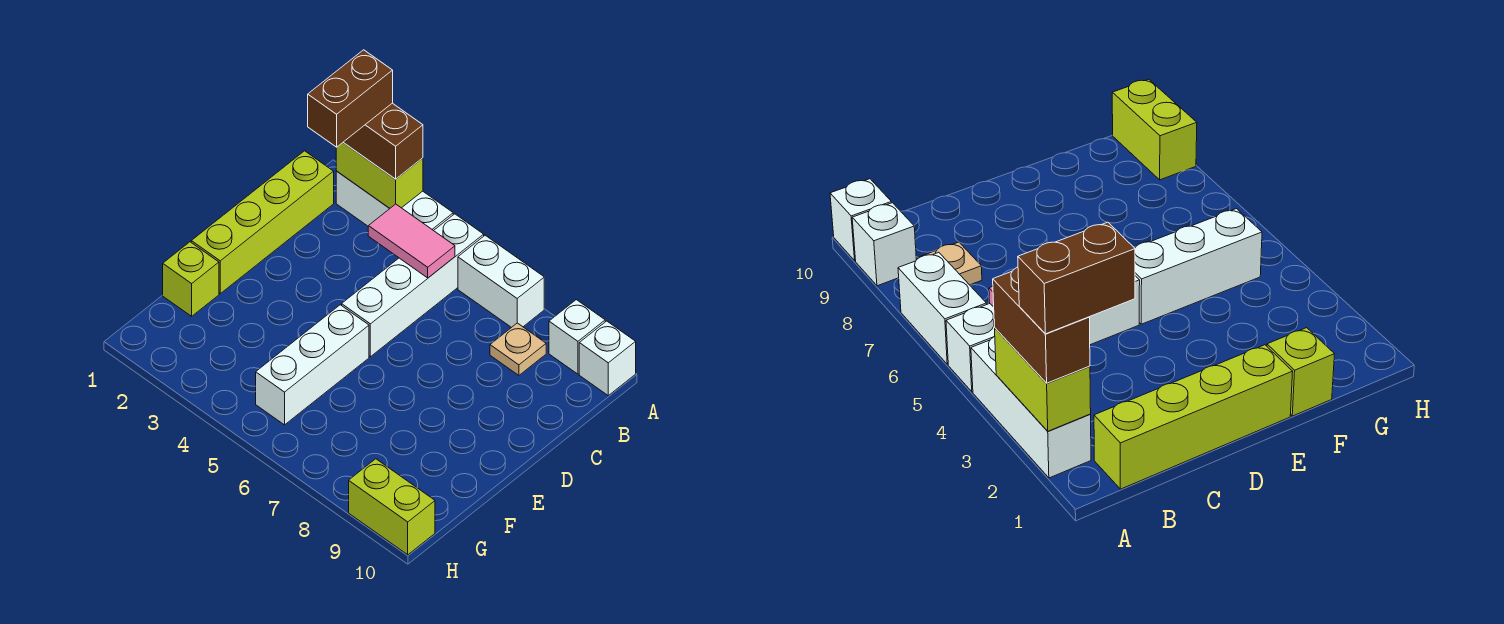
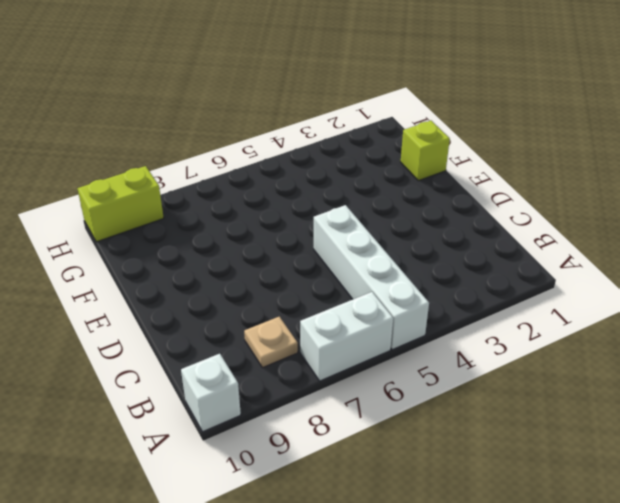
none -> white brick A2:A4 level 1
none -> white brick A9 level 1
none -> lime brick B1:E1 level 1

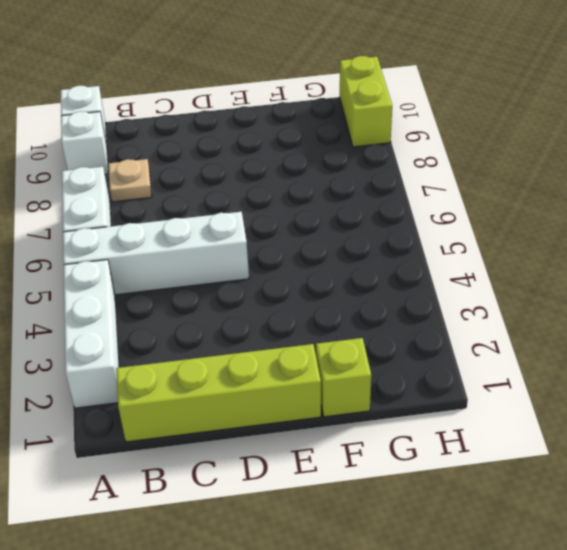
none -> white brick E5:G5 level 1
none -> lime brick A2:A3 level 2
none -> pink tile B4:B5 level 2

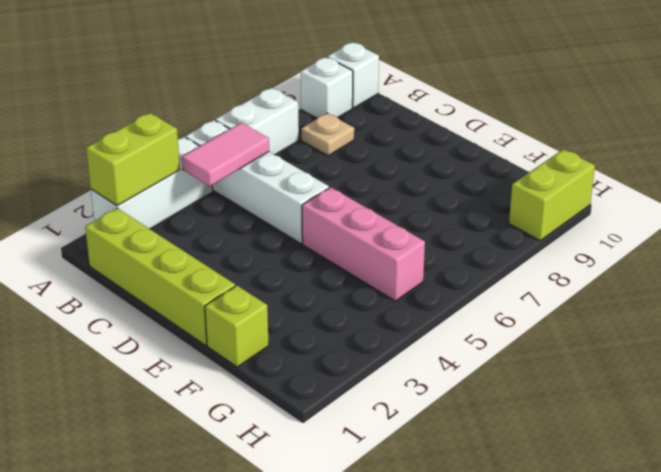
pink brick E5:G5 level 1 -> white brick E5:G5 level 1
none -> brown brick A2:A3 level 3
none -> brown brick A2:B2 level 4

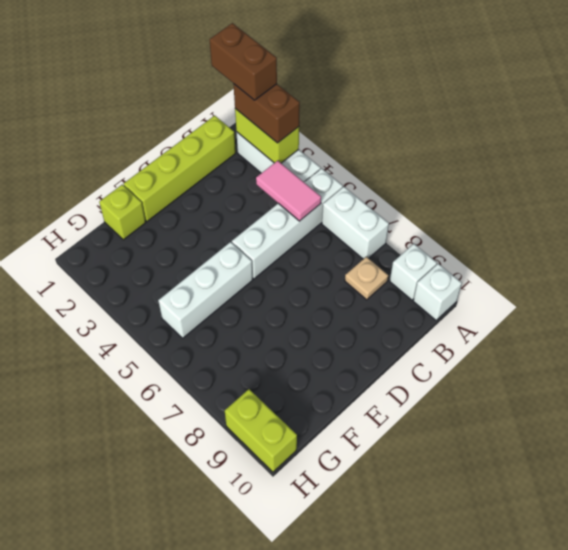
brown brick A1:A2 level 4 -> brown brick A2:B2 level 4

